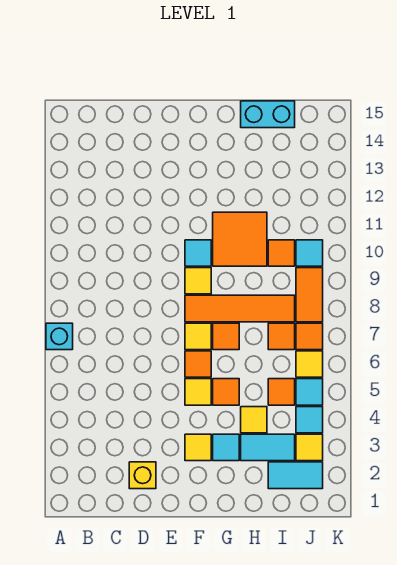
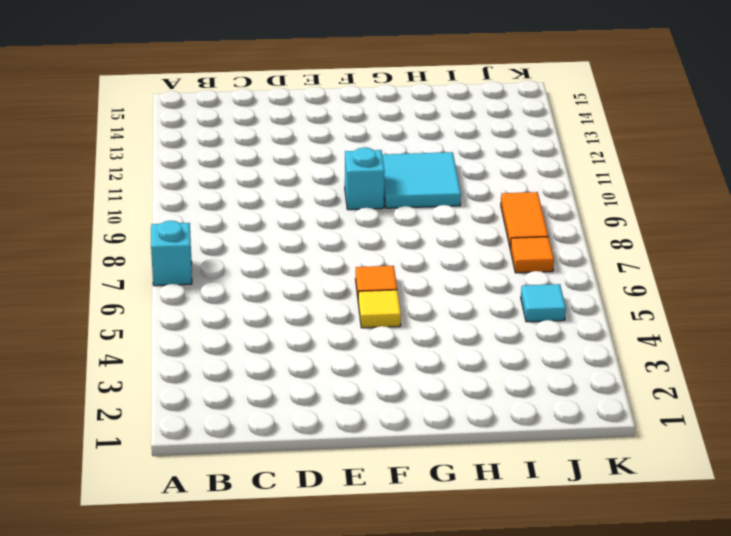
cyan brick F10 level 1 -> cyan tile F10 level 1
cyan tile G10:H11 level 1 -> orange tile G10:H11 level 1
none -> yellow brick D2 level 1
none -> yellow tile F3 level 1
none -> yellow tile F7 level 1

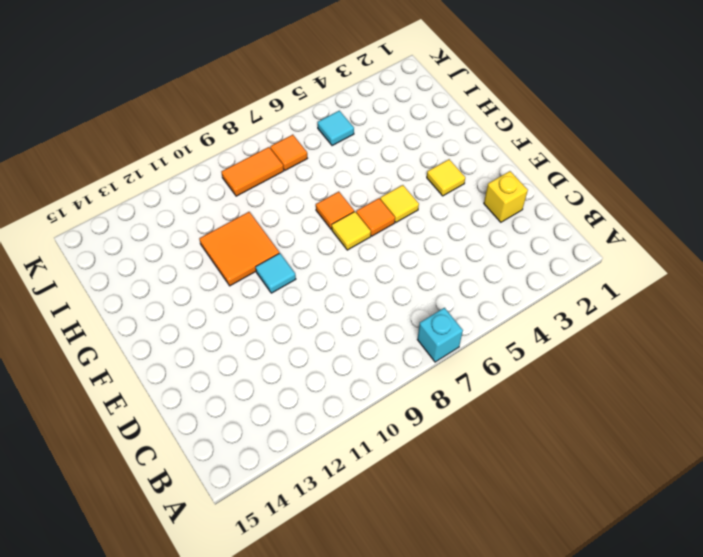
none -> orange tile F8:I8 level 1
none -> yellow tile F9 level 1
none -> cyan tile G3 level 1

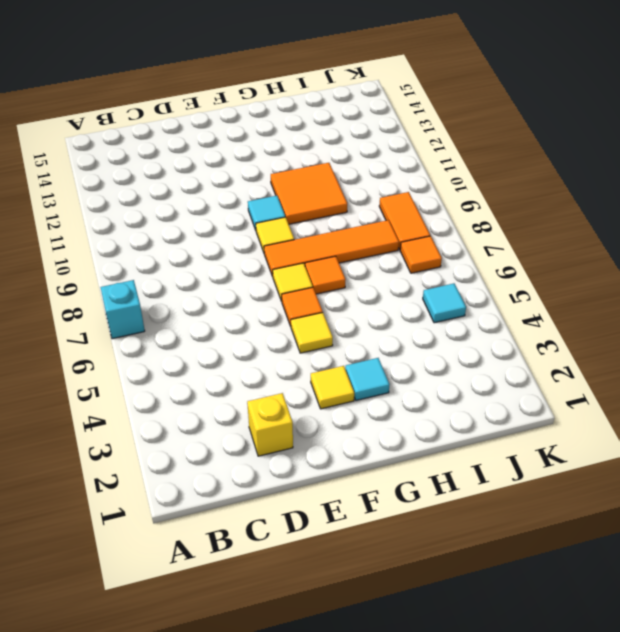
none -> orange tile G5 level 1
none -> cyan tile H3:I3 level 1
none -> yellow tile H4 level 1

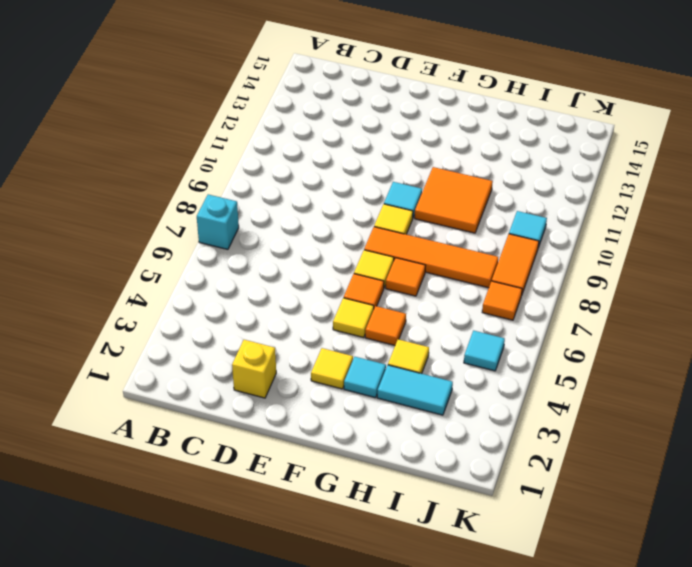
none -> cyan brick H15:I15 level 1
none -> cyan tile I2:J2 level 1
none -> orange tile I5 level 1

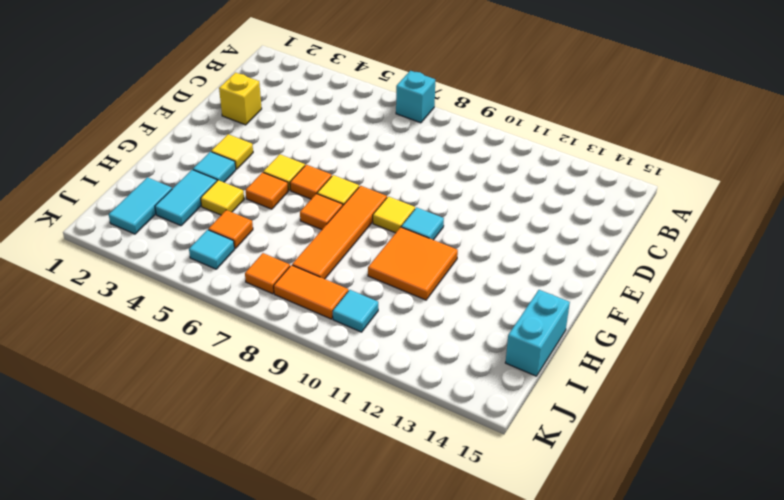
none -> orange tile I7 level 1
none -> orange tile I10 level 1
none -> yellow tile J3 level 1

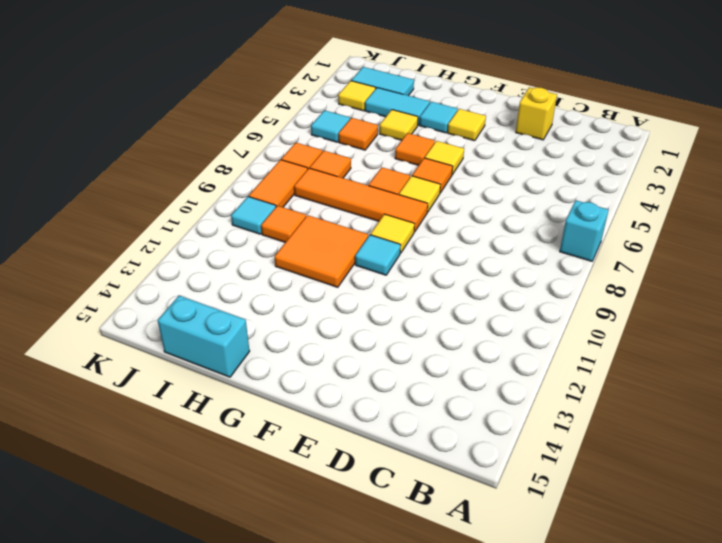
none -> cyan tile J4 level 1
none -> yellow tile J6 level 1

